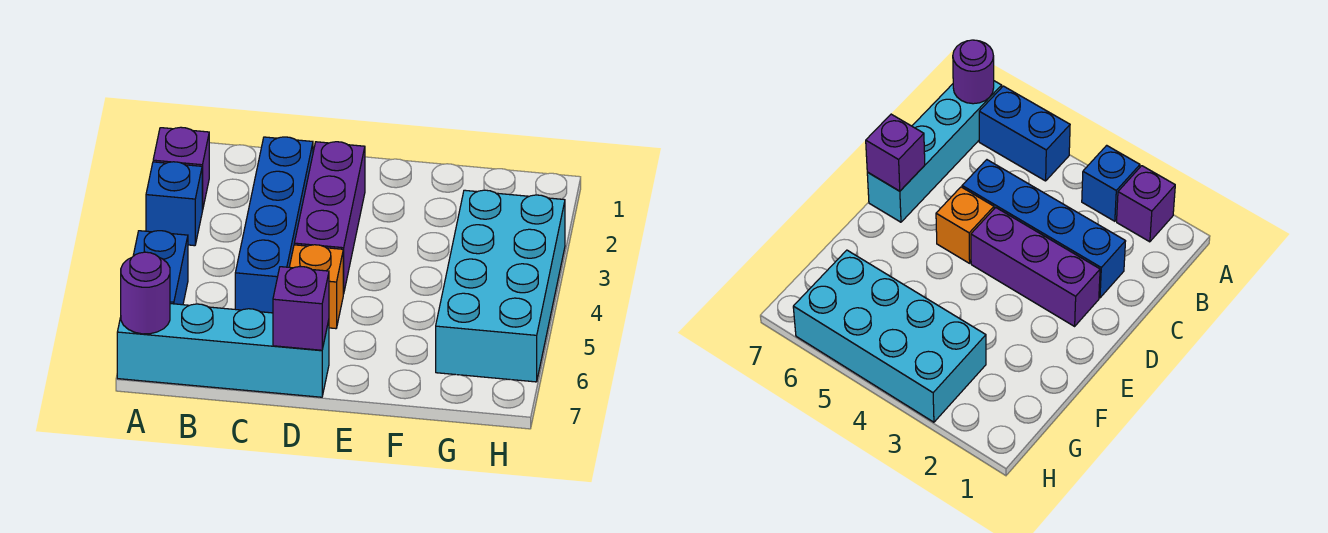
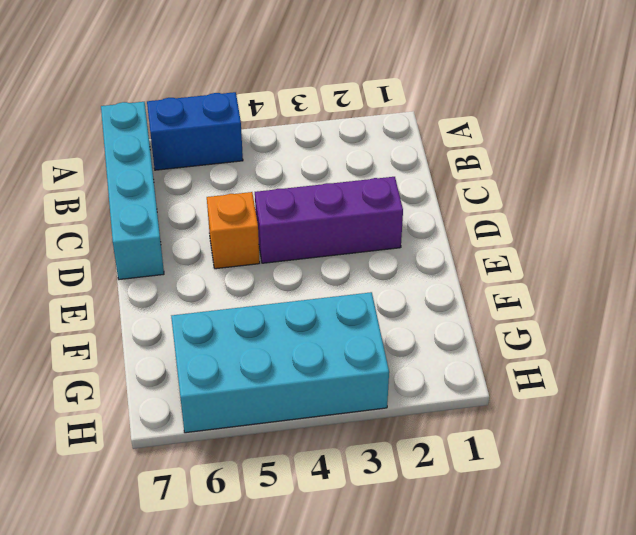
none -> purple brick A2 level 1
none -> blue brick A3 level 1

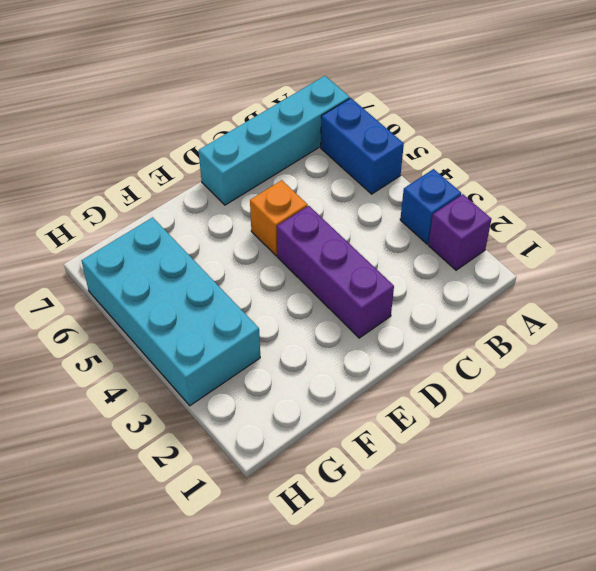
none -> blue brick C2:C5 level 1
none -> purple round brick A7 level 2

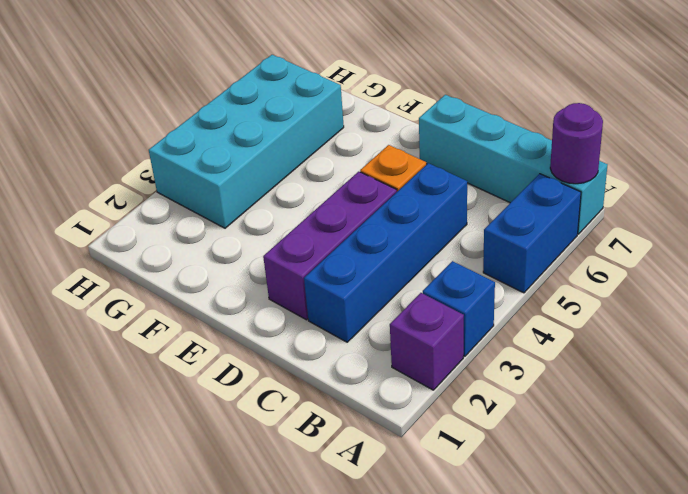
none -> purple brick D7 level 2

